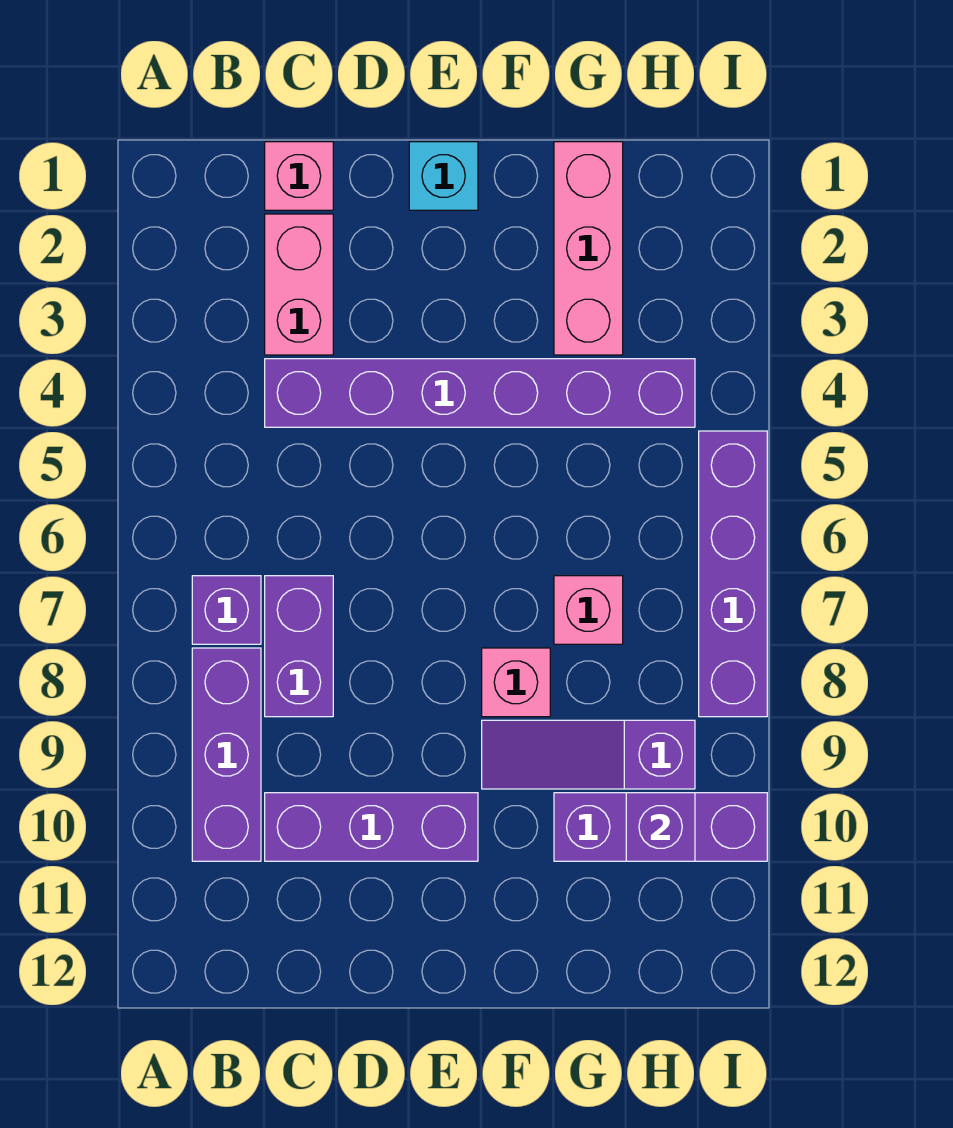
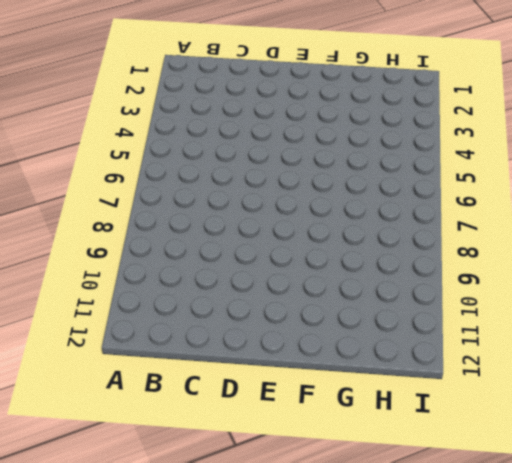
none -> purple brick B7 level 1
none -> purple brick B8:B10 level 1
none -> pink brick C1 level 1

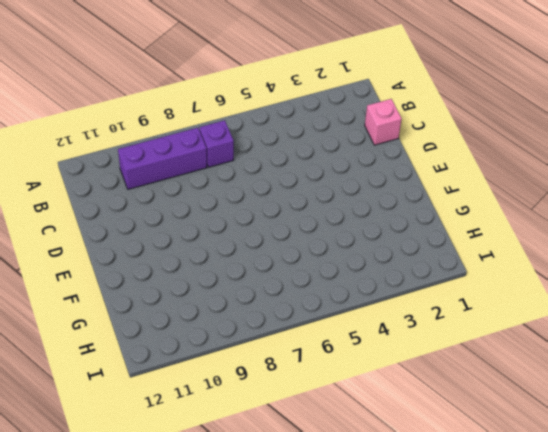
none -> pink brick C2:C3 level 1
none -> purple brick C4:H4 level 1
none -> purple brick C7:C8 level 1

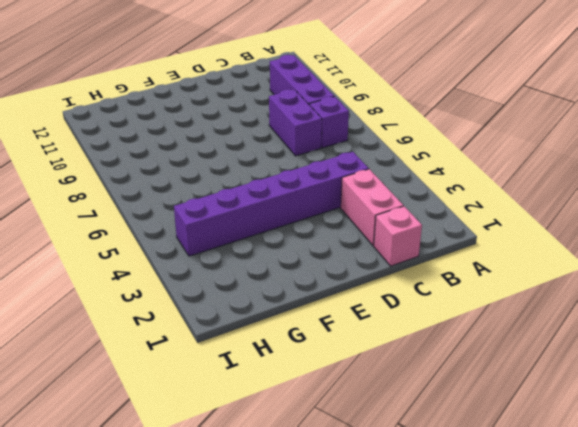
none -> purple brick C10:E10 level 1
none -> cyan brick E1 level 1
none -> pink brick F8 level 1

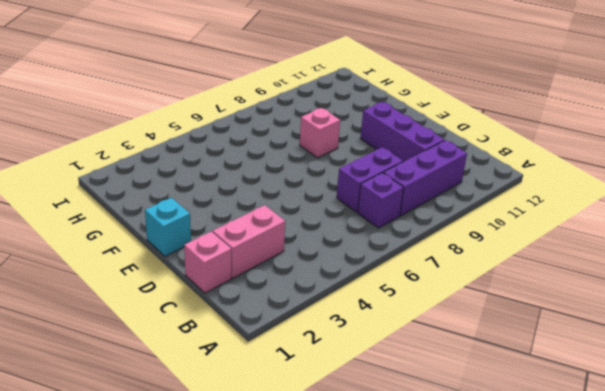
none -> purple brick C4:H4 level 1
none -> purple slope F9:H9 level 1 top H
none -> pink brick G1:G3 level 1

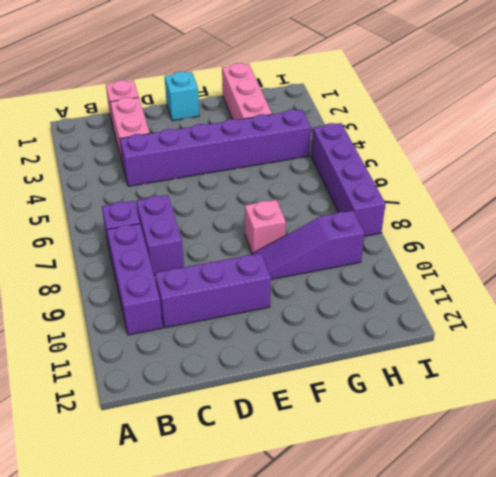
none -> pink brick G7 level 1
none -> purple brick G10:I10 level 1
none -> purple brick H10 level 2

